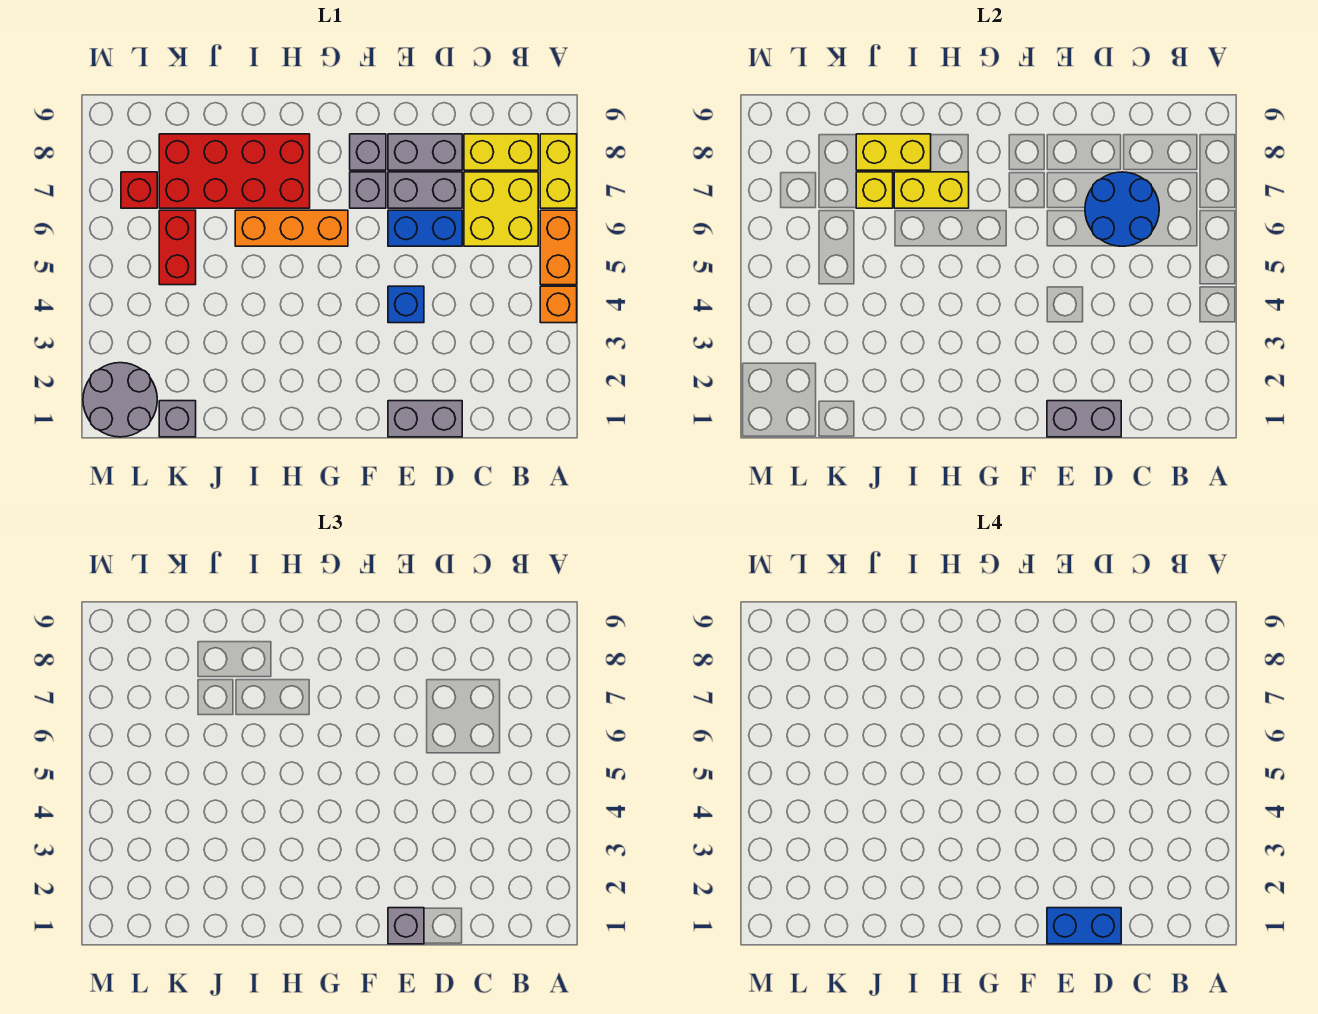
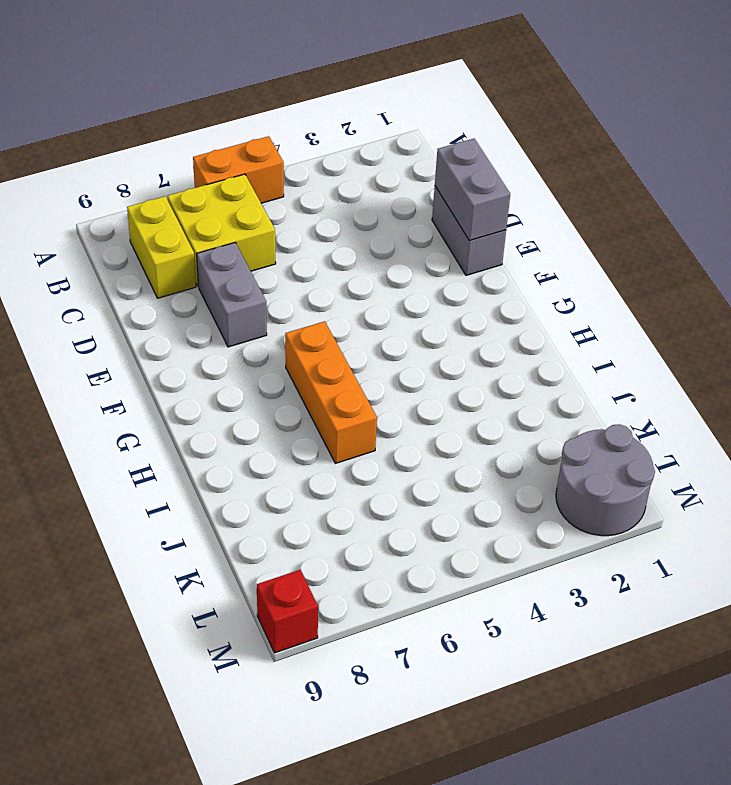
red brick M9 level 1 -> red brick L7 level 1
none -> orange brick A4 level 1
none -> yellow brick A7:A8 level 1
none -> blue brick D6:E6 level 1

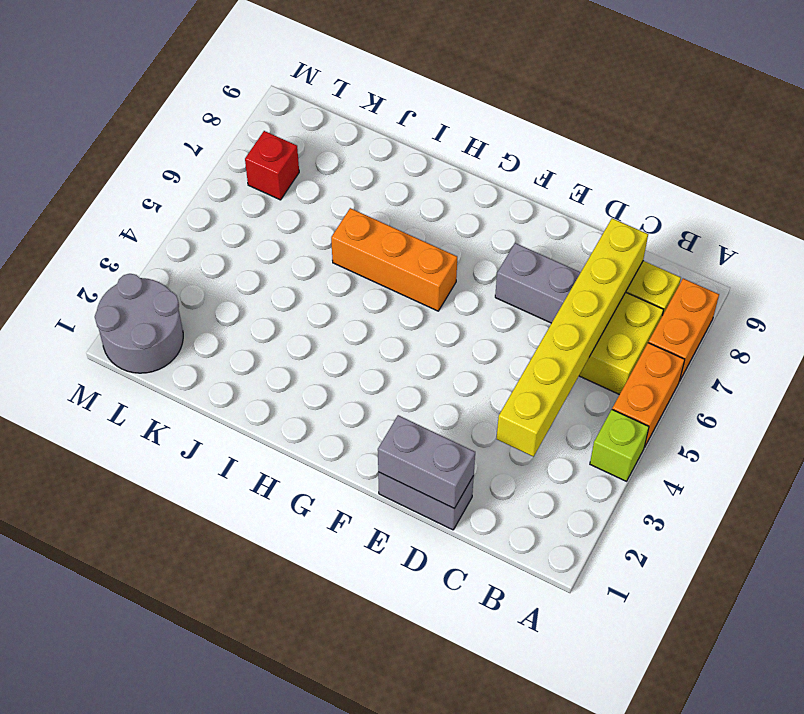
lime brick A4 level 1 -> orange brick A4 level 1
orange brick A7:A8 level 1 -> yellow brick A7:A8 level 1
yellow brick C3:C8 level 2 -> blue round brick C6:D7 level 2
none -> blue brick D6:E6 level 1
none -> grey brick D8:E8 level 1
none -> blue brick E4 level 1

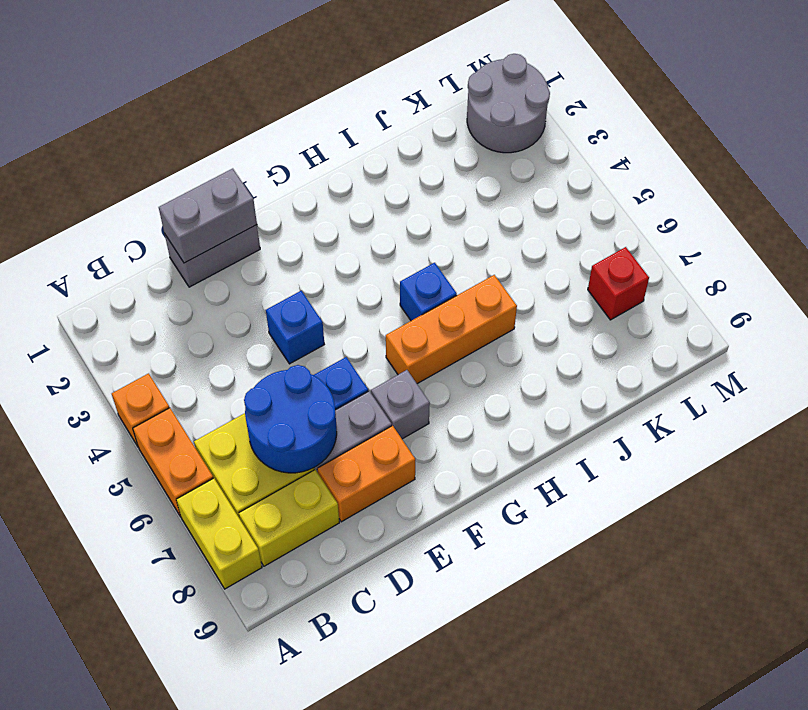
orange brick D8:E8 level 1 -> grey brick D8:E8 level 1
blue brick H5 level 1 -> none
none -> grey brick F8 level 1
none -> red brick H7:K8 level 1
none -> grey brick K1 level 1

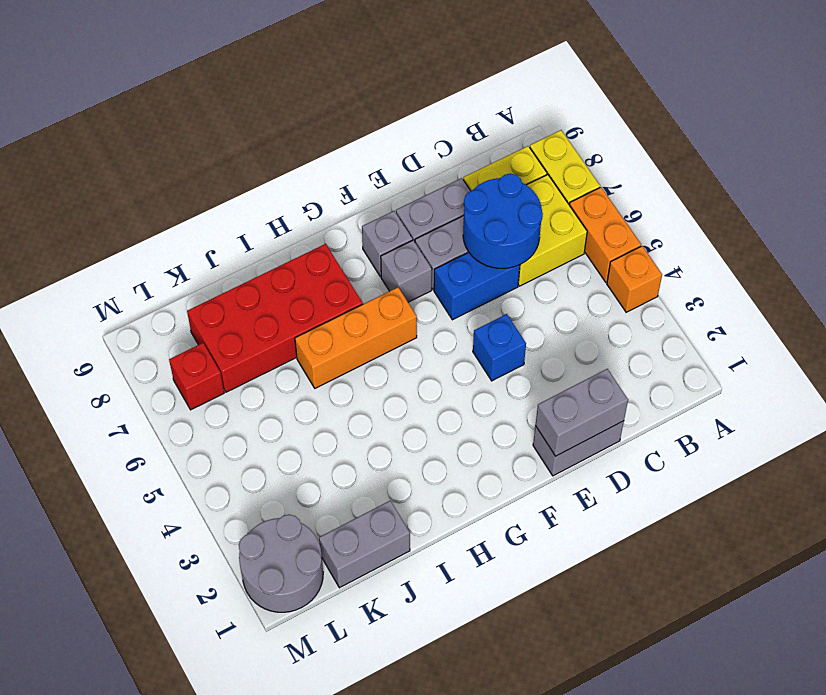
grey brick J1:K1 level 1 -> grey brick K1 level 1
none -> red brick K5:K6 level 1
none -> yellow brick H7:I7 level 2
none -> yellow brick I8:J8 level 2

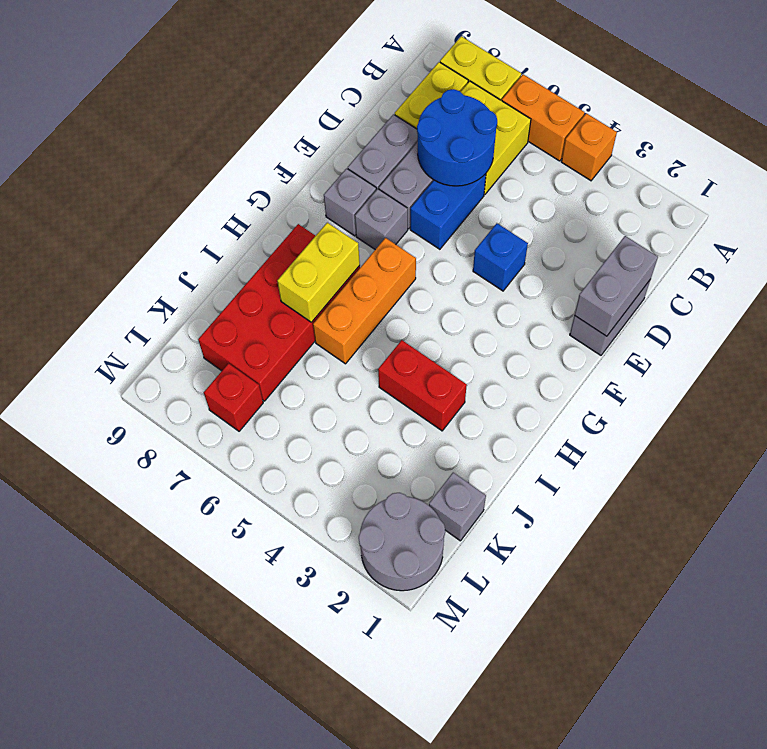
red brick I3:I4 level 1 -> red brick K5:K6 level 1
none -> yellow brick I8:J8 level 2
none -> yellow brick J7 level 2
none -> grey brick E1 level 3

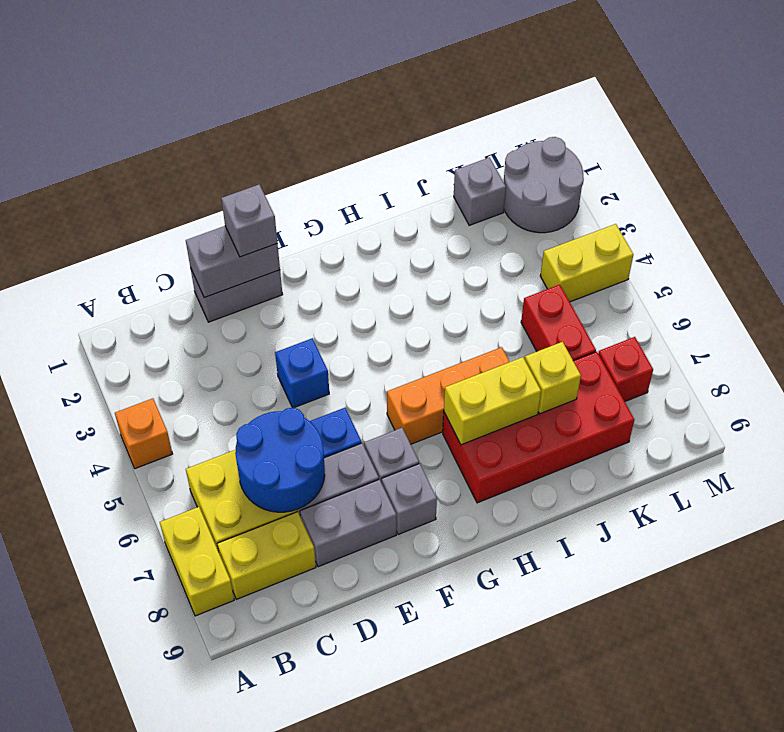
yellow brick L4:M4 level 1 -> yellow brick I8:J8 level 2
none -> orange brick A5:A6 level 1
none -> blue brick D1:E1 level 4

